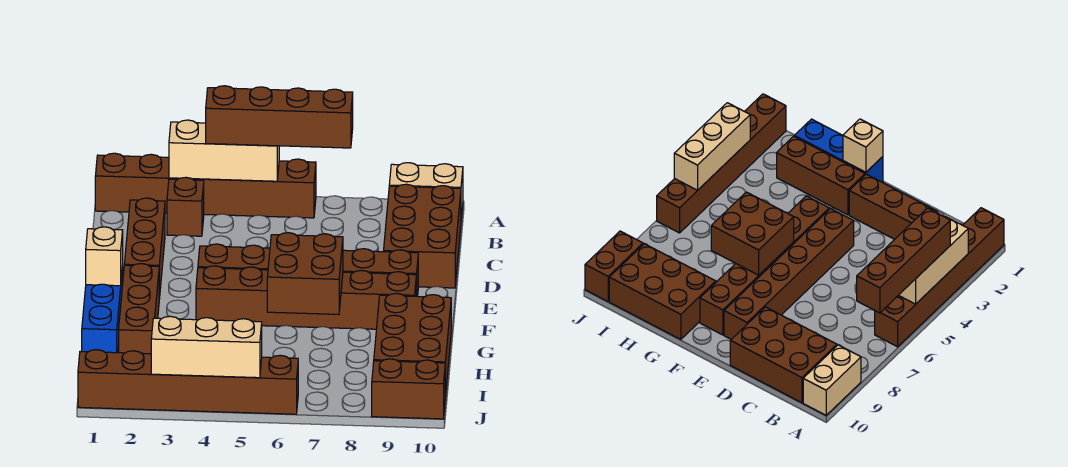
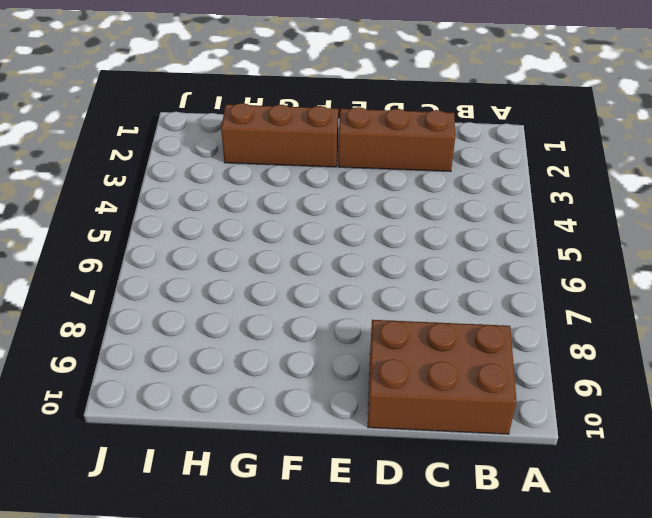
none -> brown brick A1:A6 level 1
none -> tan brick A9:A10 level 1
none -> brown brick B3 level 1

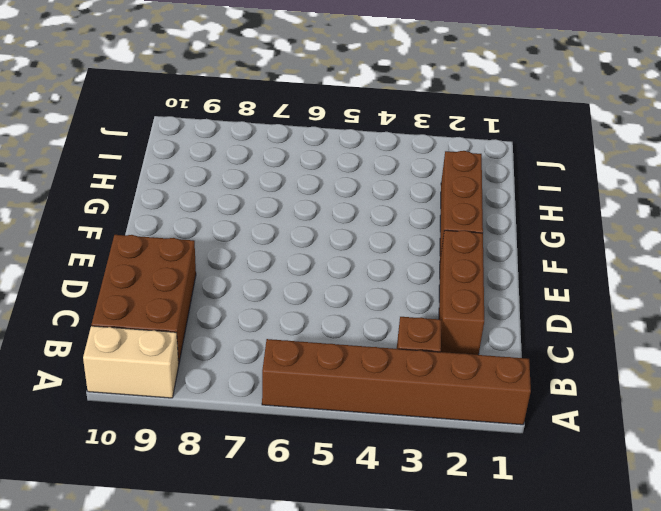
none -> brown brick E4:E9 level 1
none -> blue brick F1:H1 level 1
none -> brown brick F4:F9 level 1

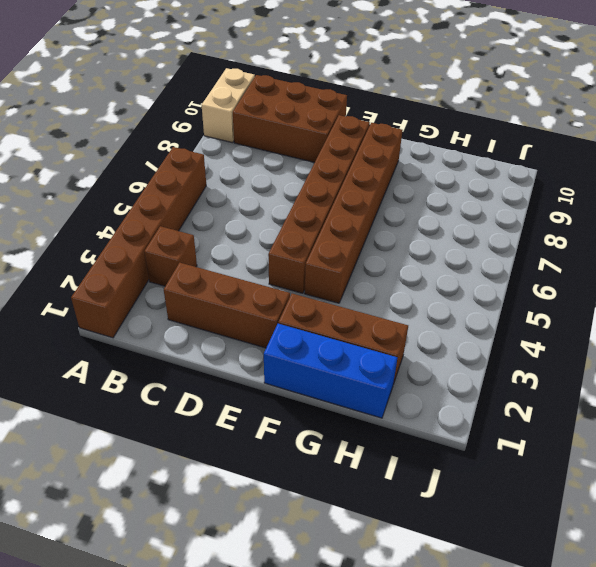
none -> brown brick G9:I10 level 1
none -> brown brick J1:J6 level 1
none -> brown brick J9:J10 level 1

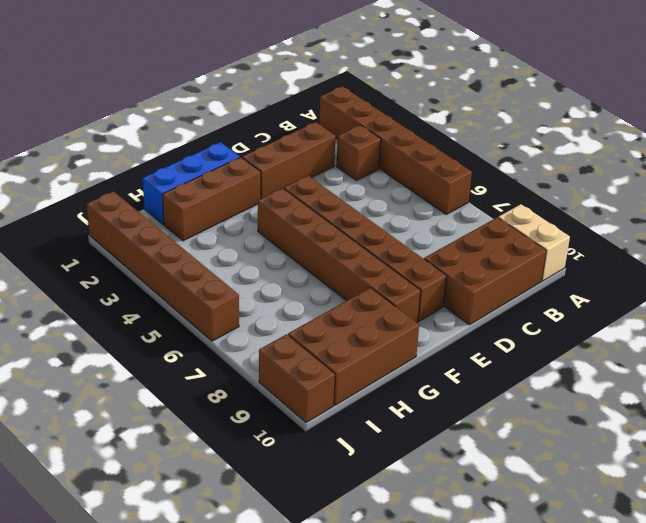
none -> tan brick A3:A5 level 2
none -> tan brick F1 level 2
none -> brown brick F6:G7 level 2

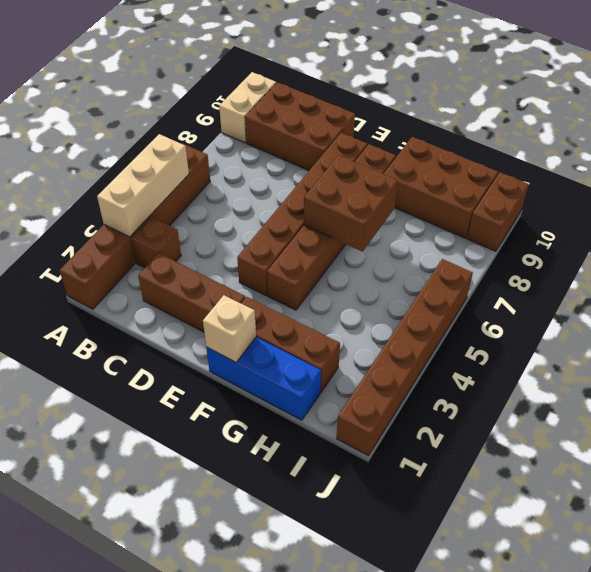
none -> tan brick J3:J5 level 2
none -> brown brick A4:A7 level 3

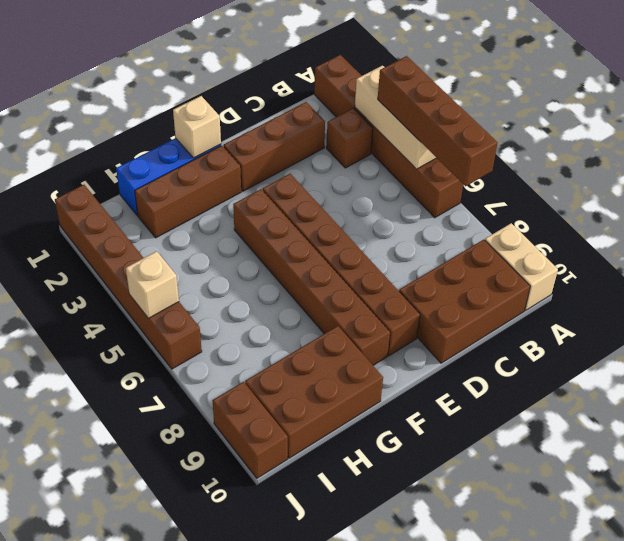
tan brick J5 level 2 -> tan brick J3:J5 level 2
none -> brown brick F6:G7 level 2

